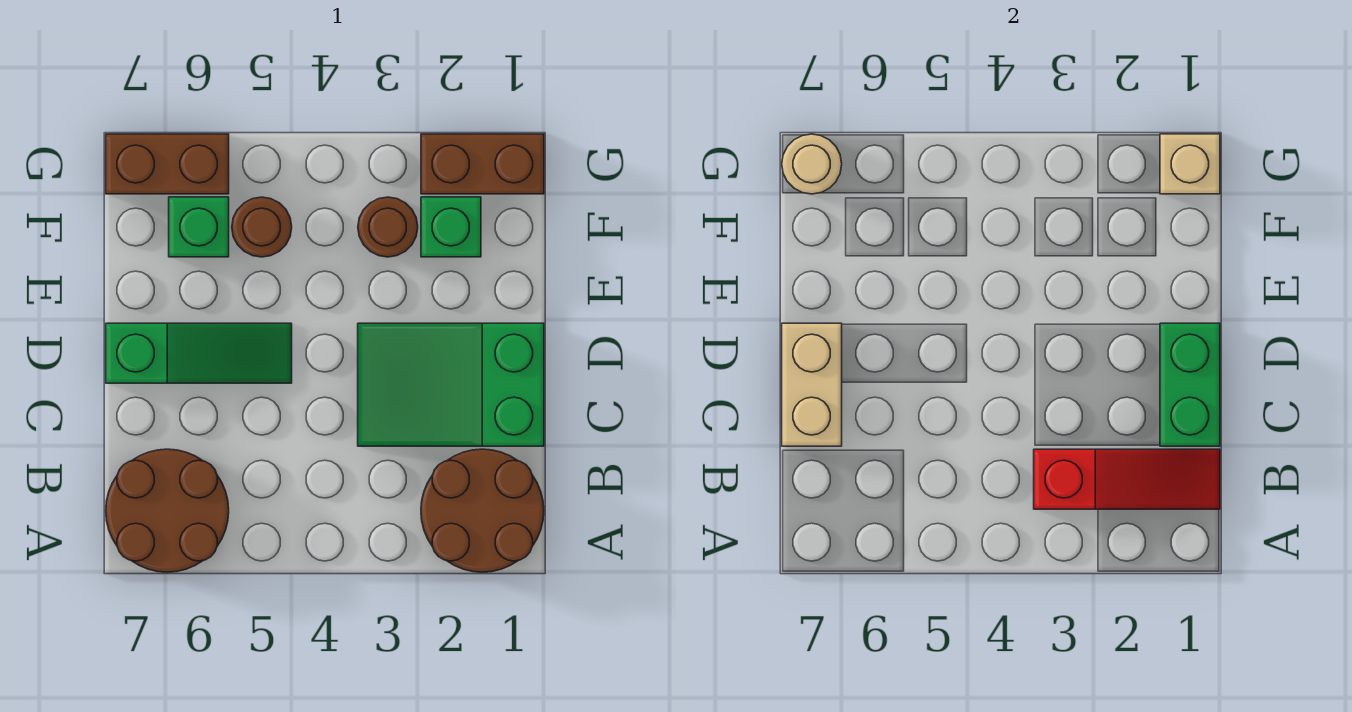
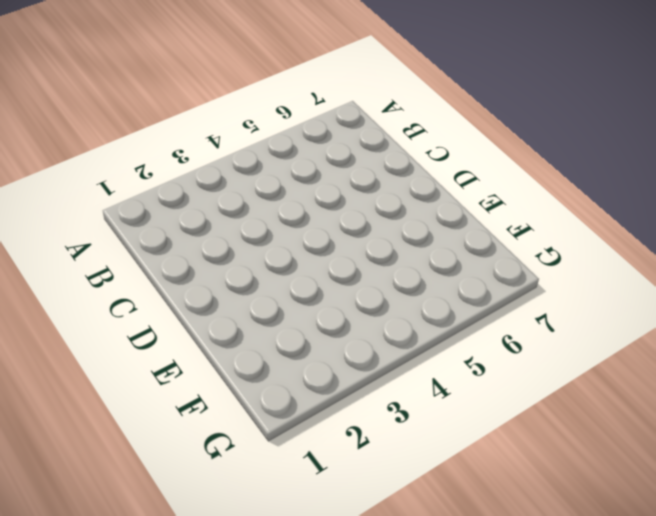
none -> brown round brick A1:B2 level 1
none -> brown round brick A6:B7 level 1
none -> green slope C1:D3 level 1 top 1

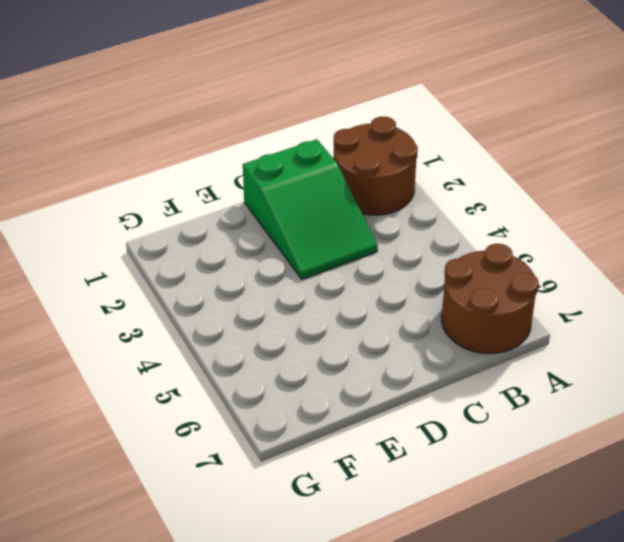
none -> green slope D5:D7 level 1 top 7
none -> green brick F2 level 1
none -> brown round brick F3 level 1

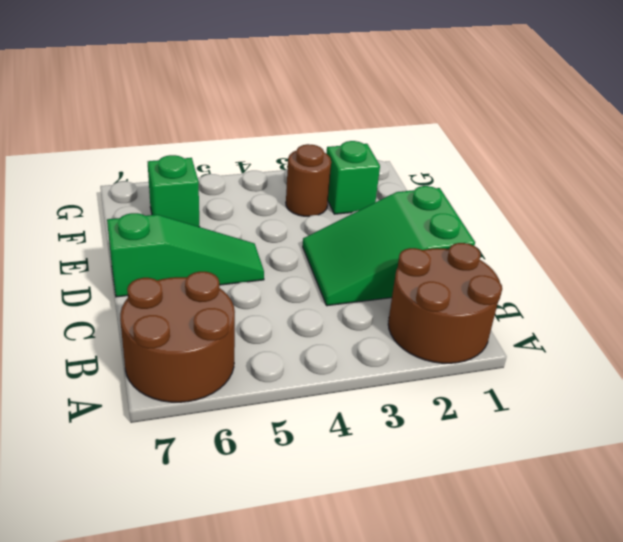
none -> brown round brick F5 level 1
none -> brown brick G1:G2 level 1
none -> brown brick G6:G7 level 1

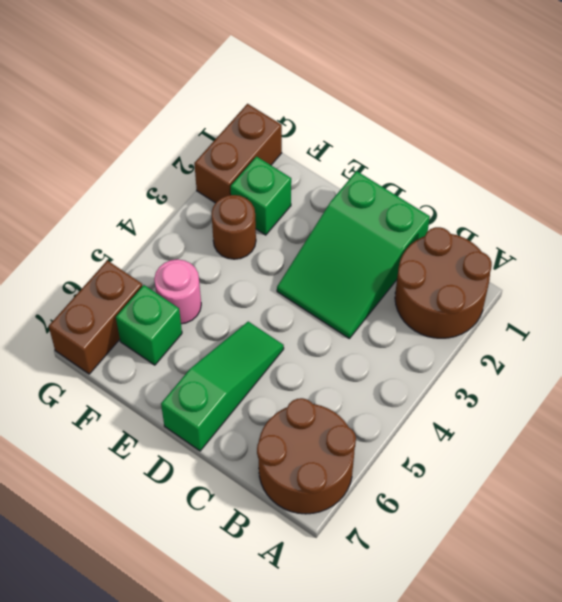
pink round brick F5 level 1 -> brown round brick F5 level 1
none -> red slope B1:B3 level 2 top 3
none -> green brick C1:D1 level 2
none -> tan brick C7:D7 level 2

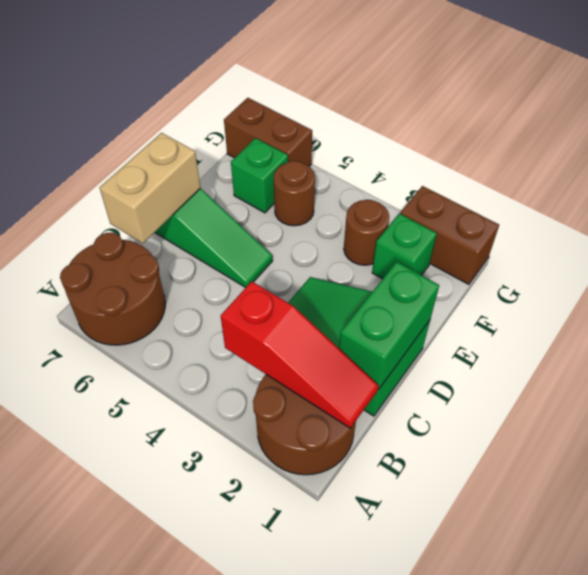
none -> tan brick G1 level 2
none -> tan round brick G7 level 2

